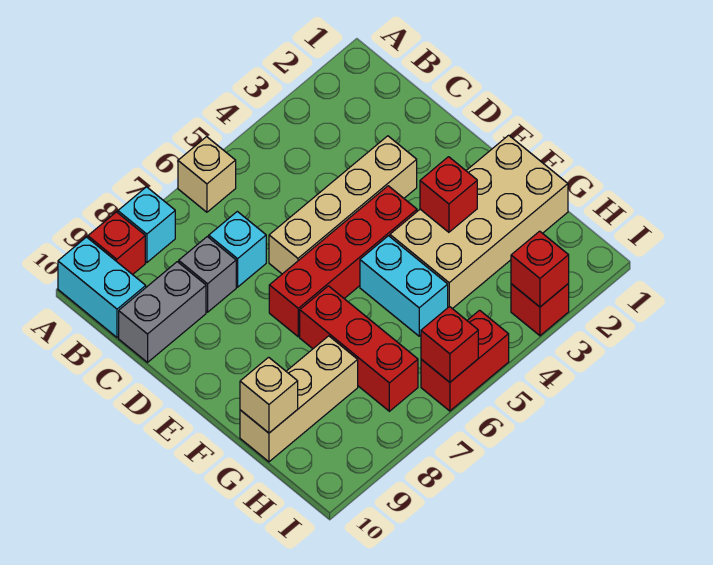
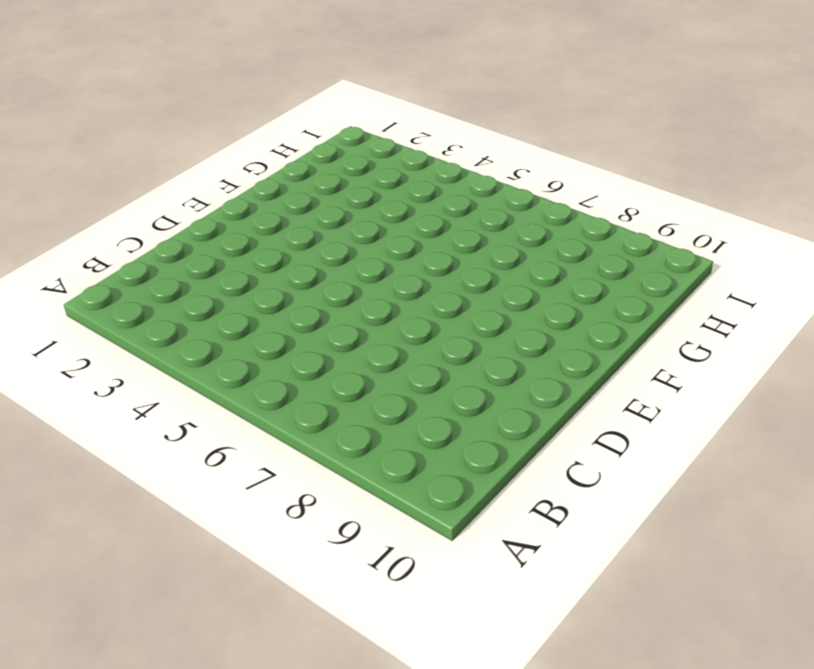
none -> tan brick A6 level 1
none -> cyan brick A8 level 1
none -> red brick A9 level 1

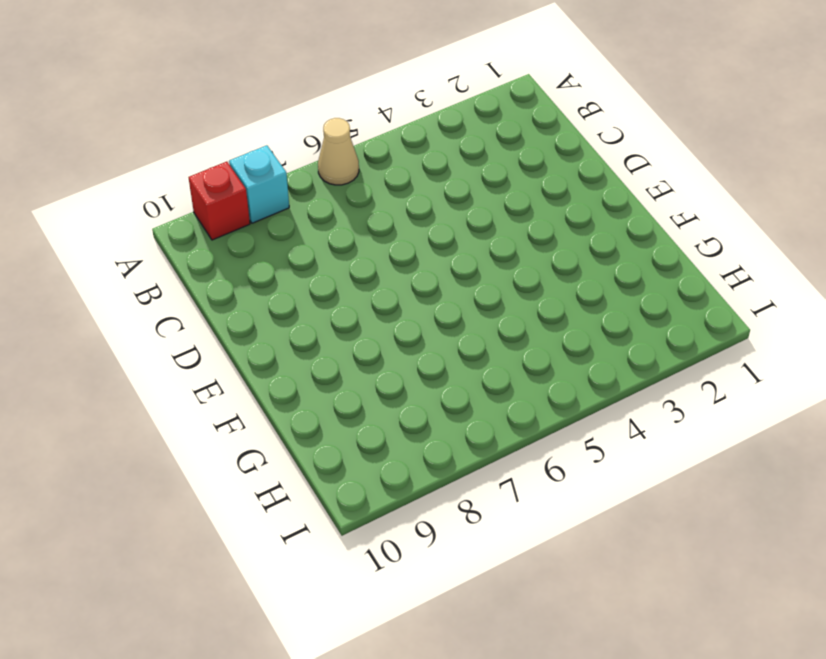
tan cone A6 level 1 -> tan brick A6 level 1
none -> cyan brick A10:B10 level 1
none -> cyan brick C7 level 1
none -> grey brick C8 level 1

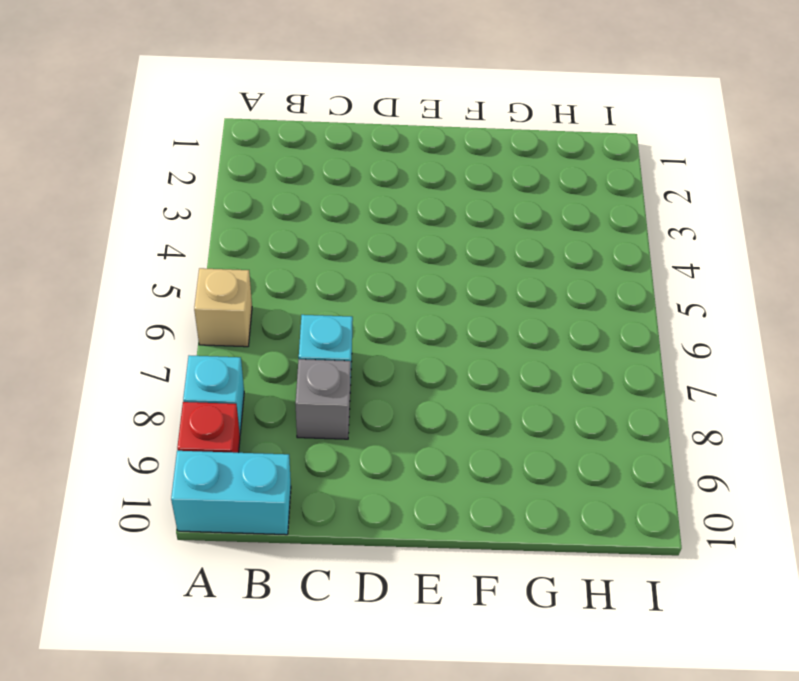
none -> grey brick C9:C10 level 1
none -> tan brick D3:D6 level 1
none -> red brick E4:E7 level 1

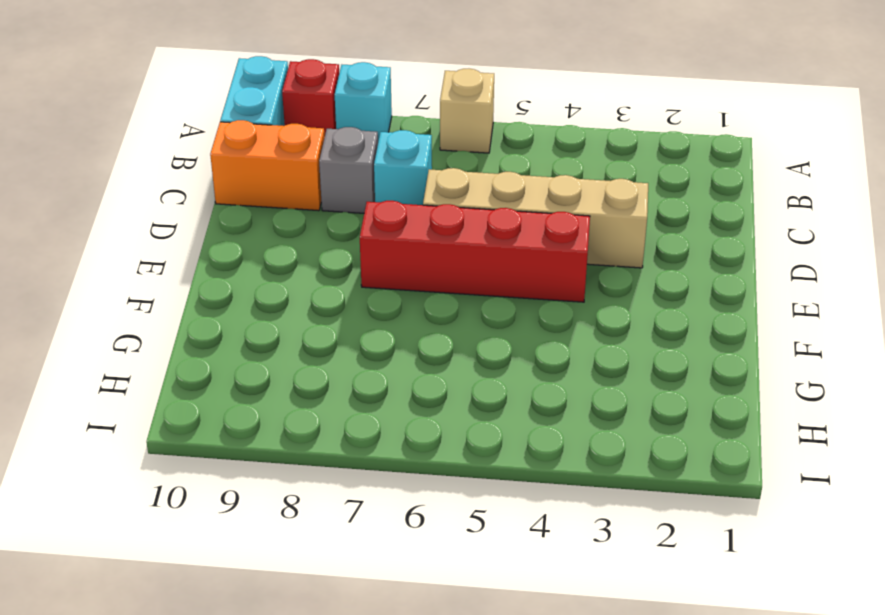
orange brick C9:C10 level 1 -> grey brick C9:C10 level 1
none -> tan brick F1:G4 level 1
none -> cyan brick F5:G5 level 1
none -> red brick F7:H7 level 1

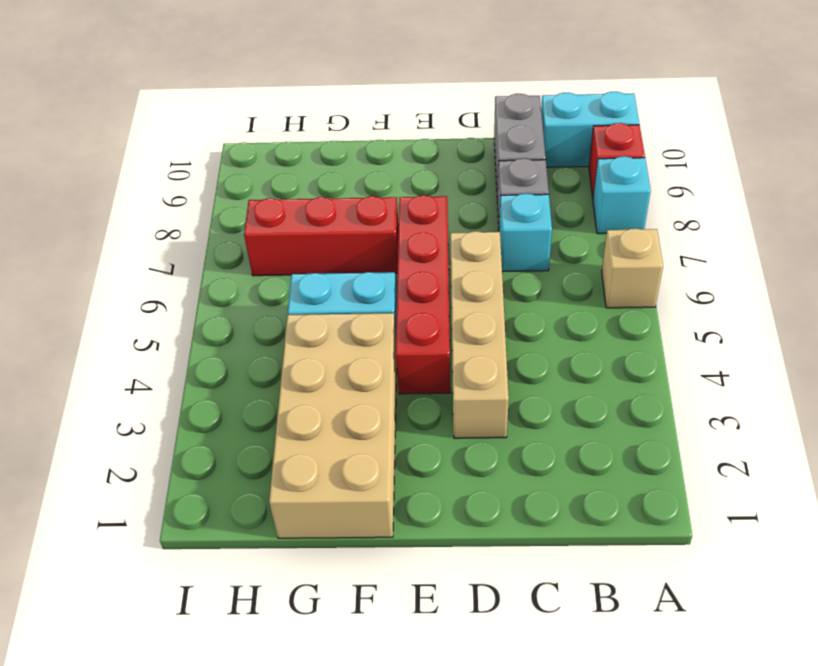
none -> tan brick G8:G10 level 1
none -> red brick I3 level 1
none -> red brick I5:I6 level 1

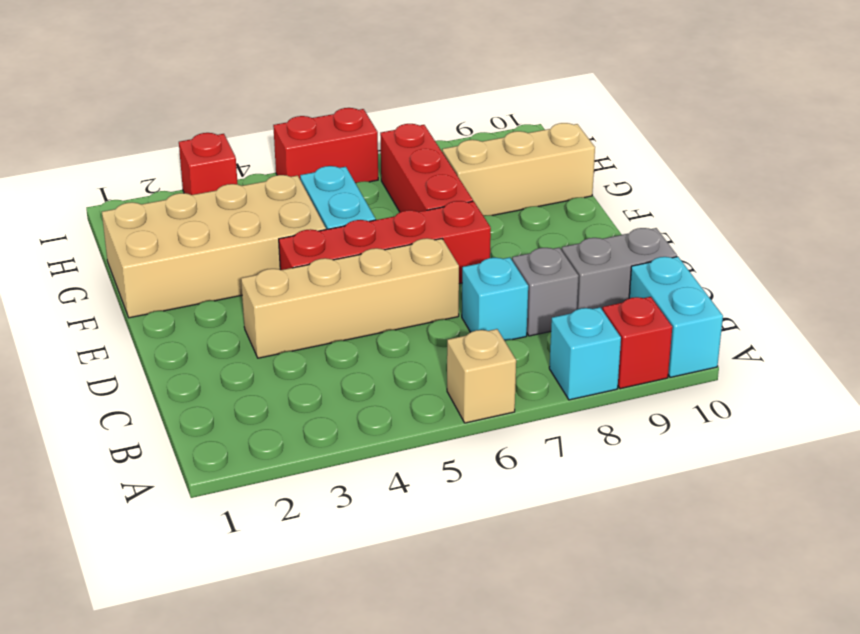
none -> red brick F3 level 2
none -> tan brick G10 level 2
none -> red brick I3 level 2

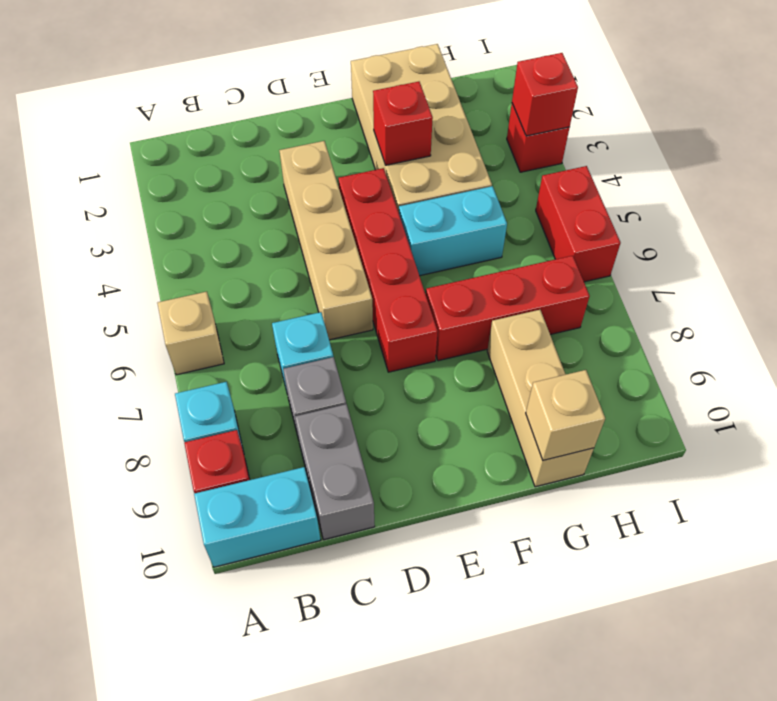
none -> red brick I6 level 2

